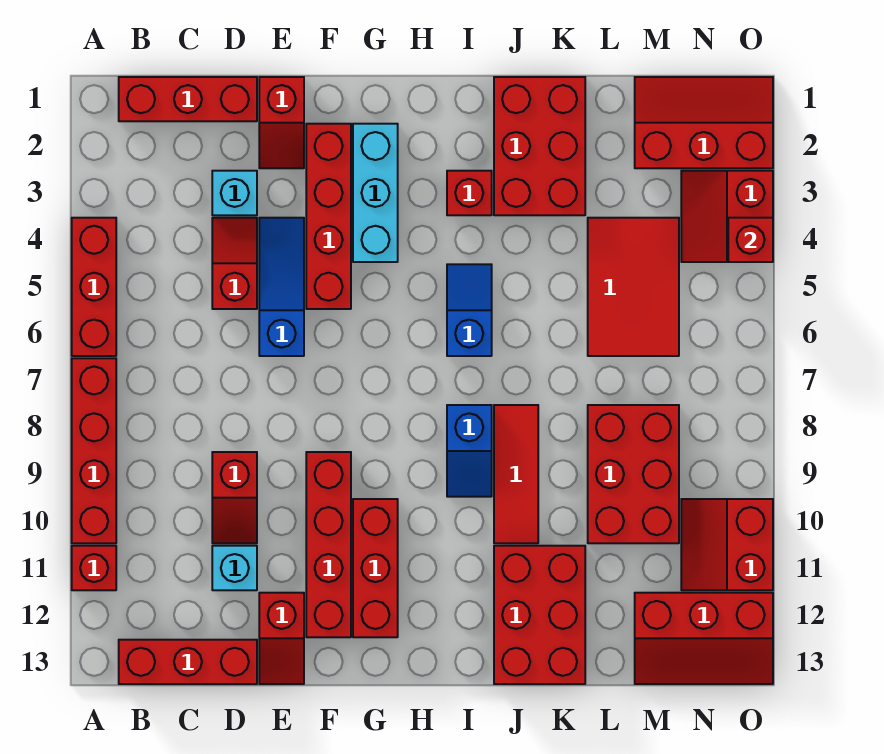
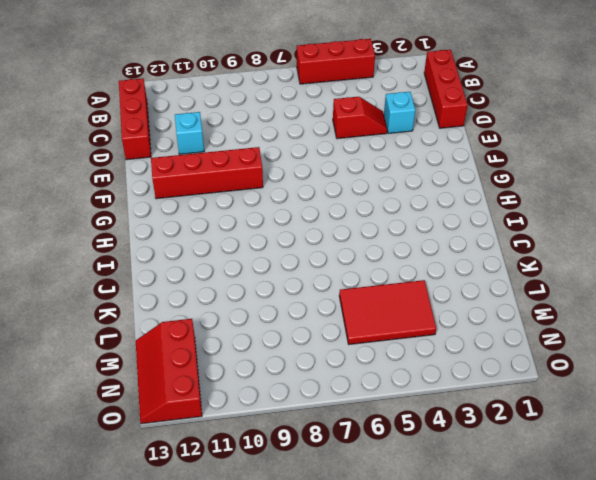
none -> red brick A7:A10 level 1
none -> red brick A11 level 1
none -> red slope D9:D10 level 1 top 9

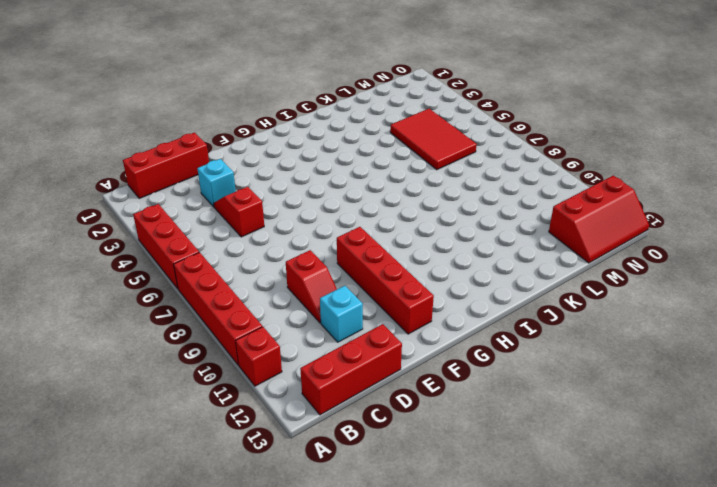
none -> red slope E1:E2 level 1 top 1
none -> blue slope E4:E6 level 1 top 6
none -> red slope E12:E13 level 1 top 12

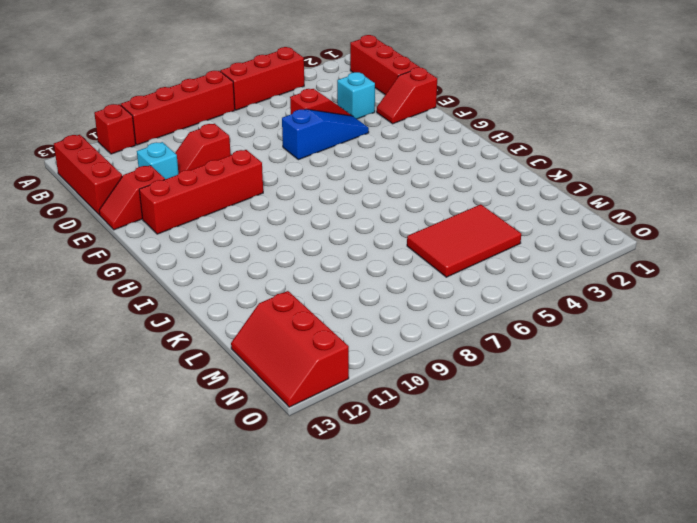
none -> red brick F2:F5 level 1
none -> cyan brick G2:G4 level 1
none -> red brick G10:G12 level 1

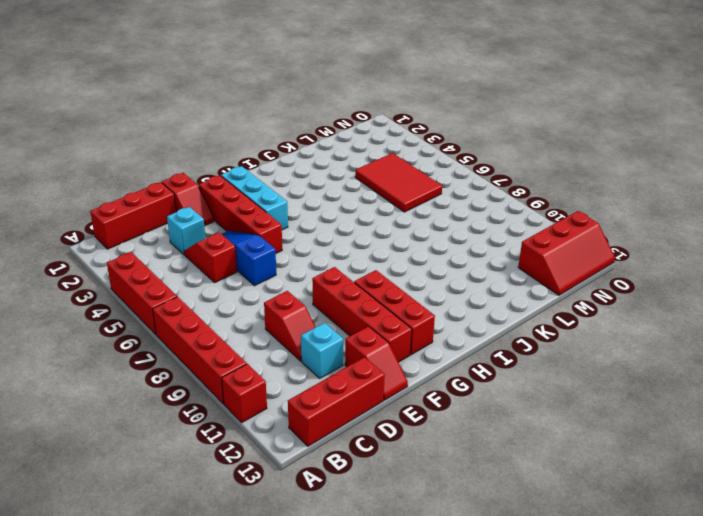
none -> red brick I3 level 1
none -> blue slope I5:I6 level 1 top 6
none -> blue slope I8:I9 level 1 top 8

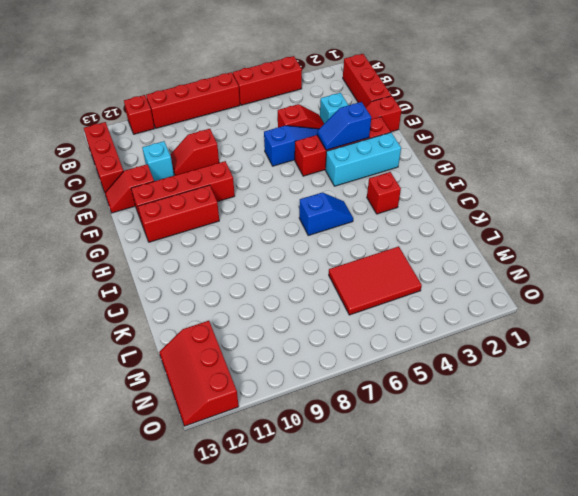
blue slope F3:F4 level 2 top 3 -> blue slope I8:I9 level 1 top 8
none -> red brick J1:K3 level 1
none -> red tile J8:J10 level 1
none -> red brick J11:K13 level 1

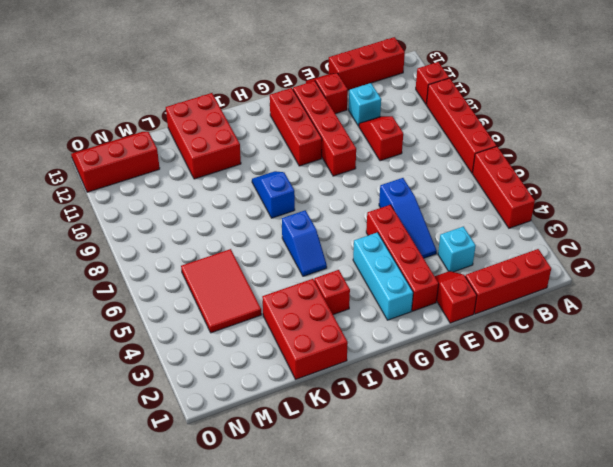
none -> red slope D4:D5 level 1 top 5
none -> red tile J8:J10 level 1
none -> red brick L8:M10 level 1

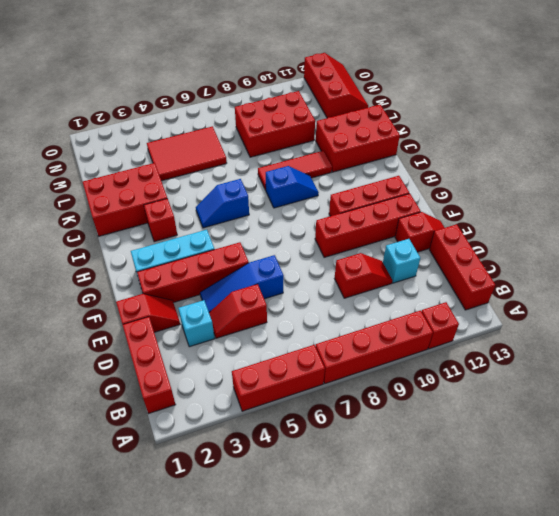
none -> red slope M1:O2 level 1 top 2
none -> red slope N3:O4 level 1 top O
none -> red slope N10:O11 level 1 top O

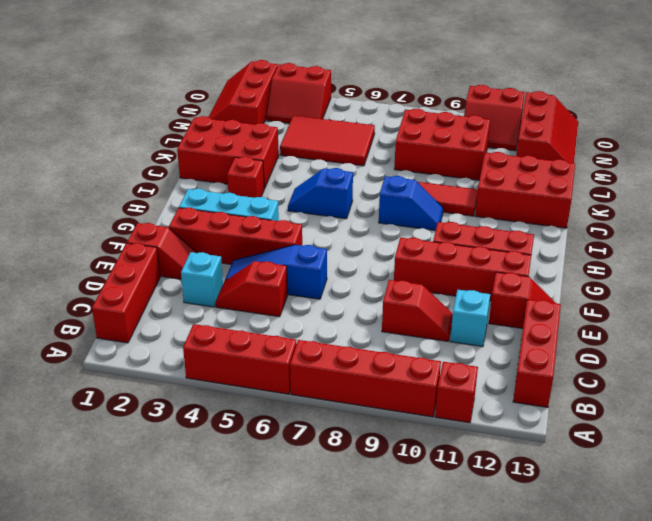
none -> red brick O4 level 2

